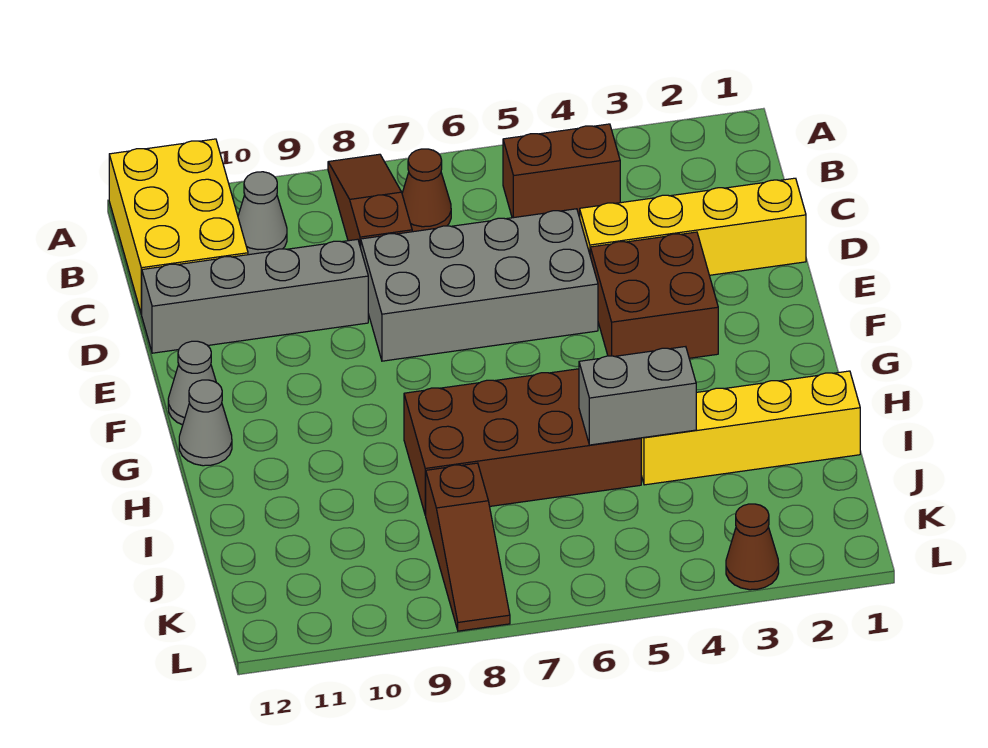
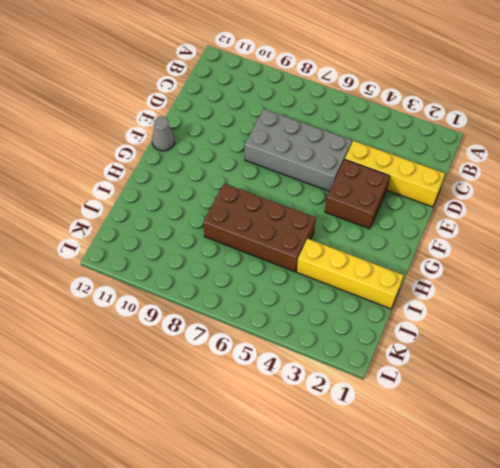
none -> brown slope A8:C8 level 1 top C
none -> yellow brick A11:C12 level 1
none -> brown brick B4:B5 level 1

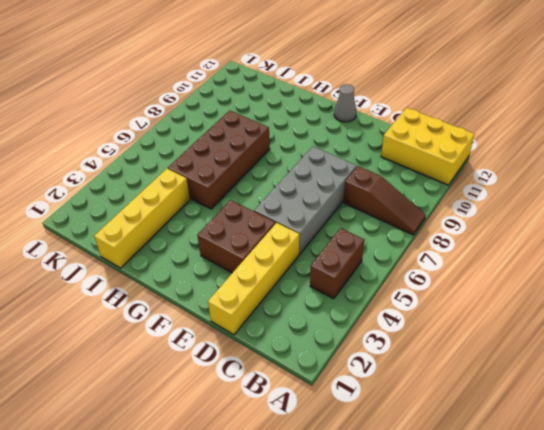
none -> brown cone B7 level 1
none -> grey cone B10 level 1
none -> grey brick D9:D12 level 1

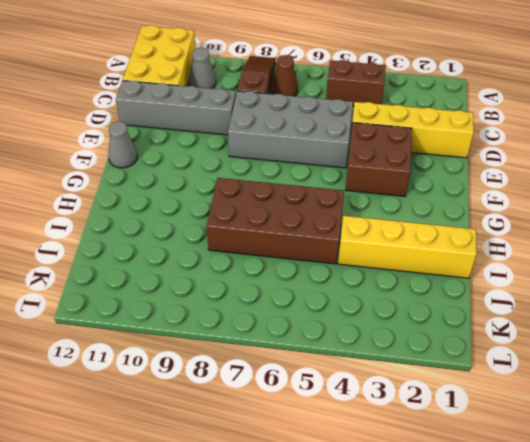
none -> grey cone G12 level 1
none -> brown slope J8:L8 level 1 top J
none -> brown cone L3 level 1

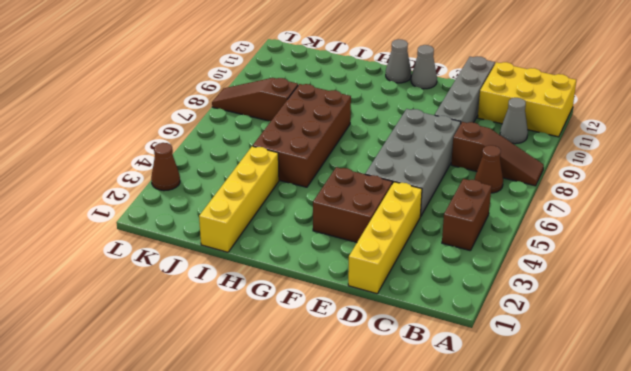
none -> grey brick I4:I5 level 2

